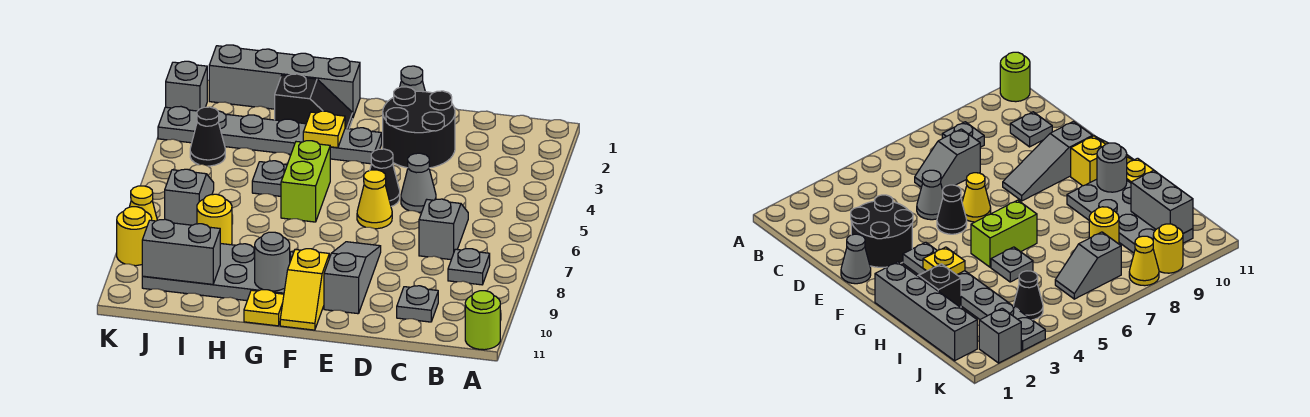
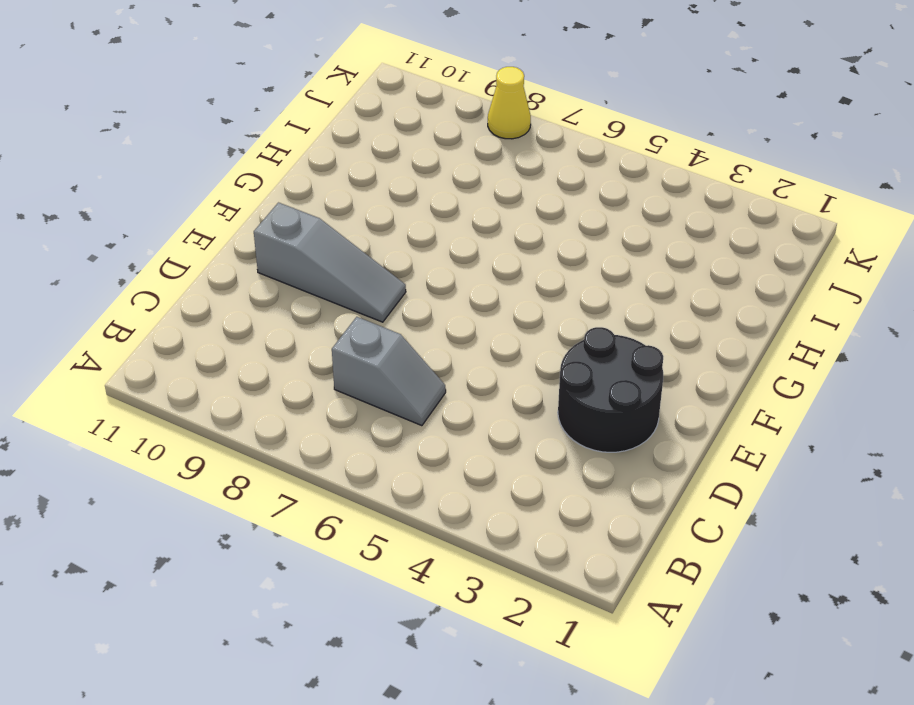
none -> lime round brick A11 level 1
none -> grey plate B8 level 1
none -> grey plate C10 level 1

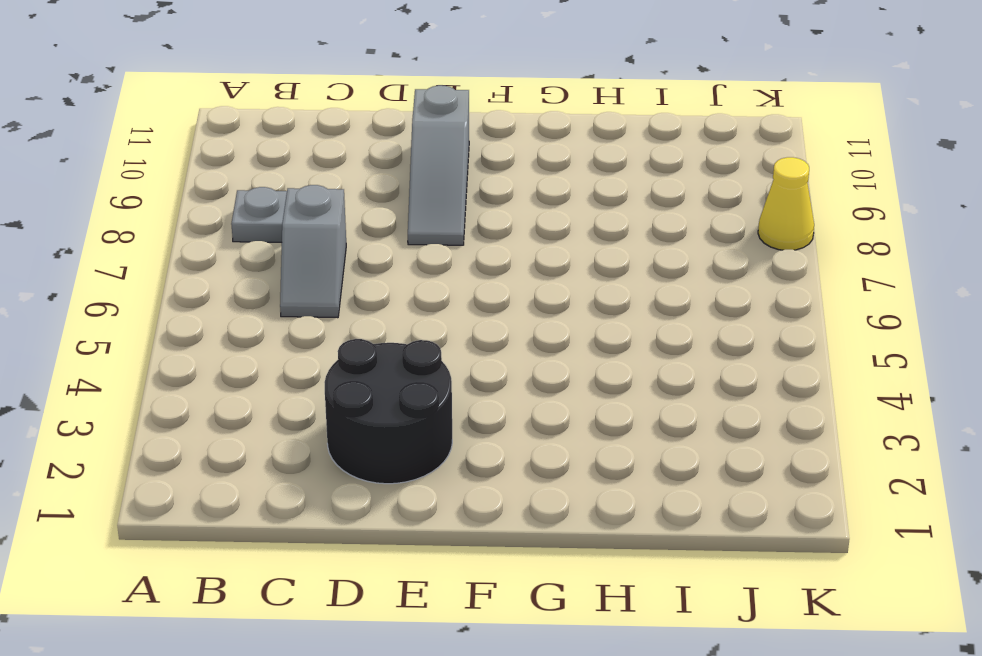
none -> lime round brick A11 level 1
none -> grey plate C10 level 1
none -> grey cone D5 level 1

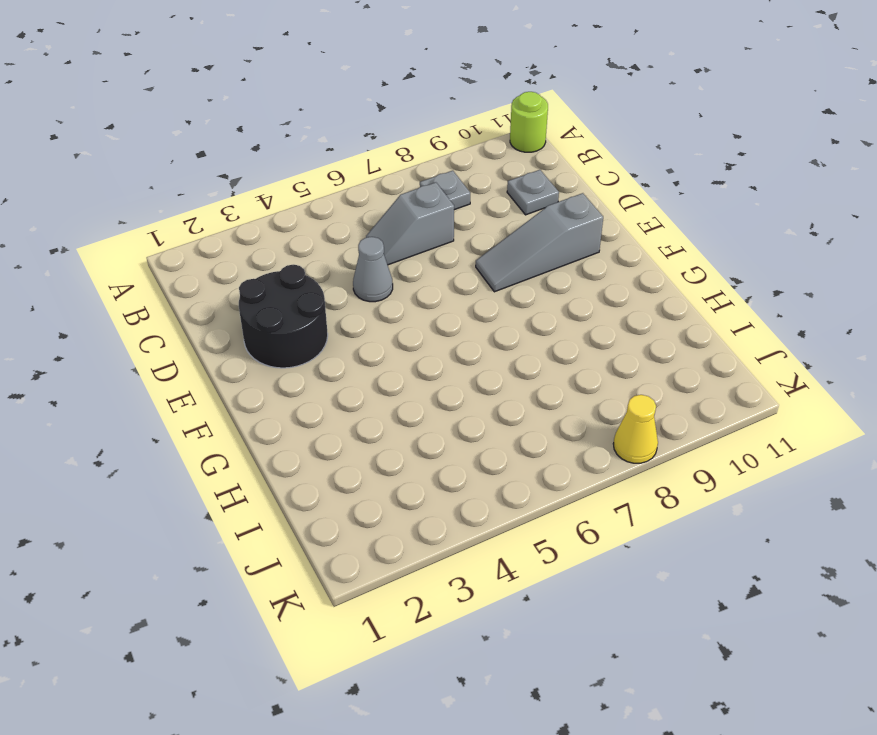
none -> grey cone E1 level 1
none -> black cone E5 level 1
none -> yellow cone E6 level 1

